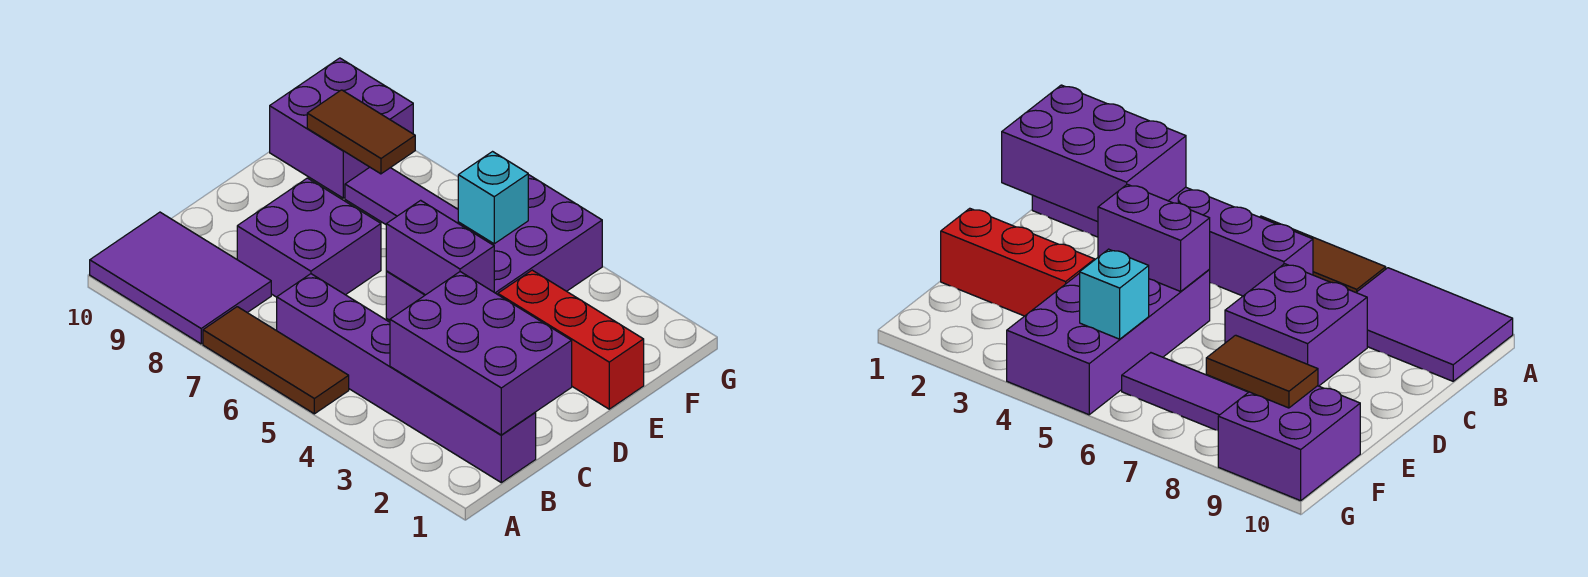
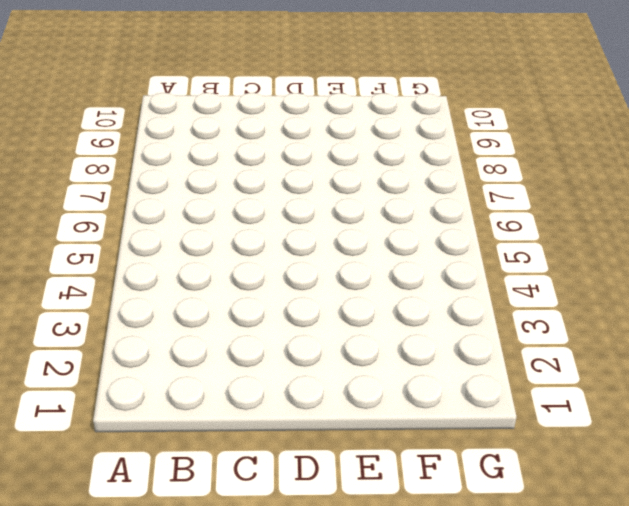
none -> brown tile A5:A7 level 1
none -> purple tile A8:B10 level 1
none -> purple brick B1:B6 level 1

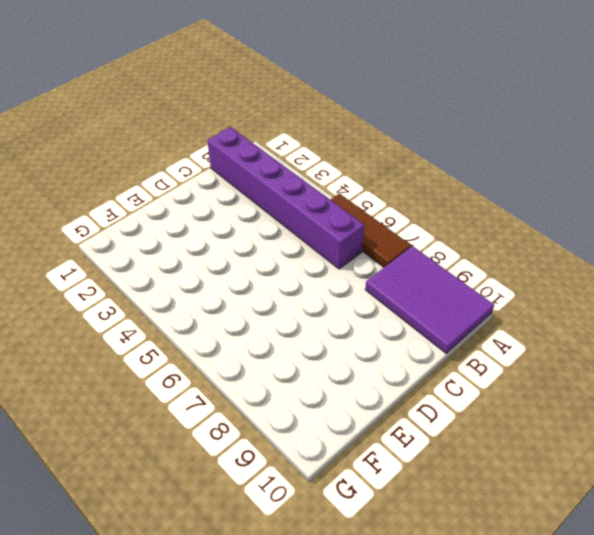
none -> purple brick C7:D8 level 1
none -> purple brick D4:G5 level 1
none -> red brick E1:E3 level 1

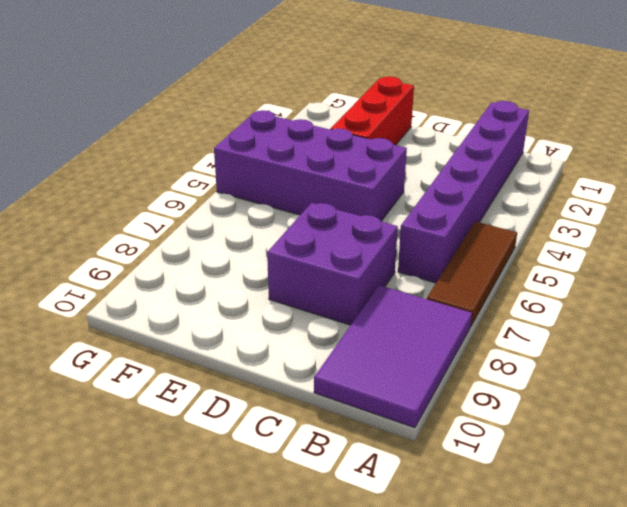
none -> purple tile F6:F8 level 1
none -> purple brick F9:G10 level 1
none -> purple brick B1:C3 level 2

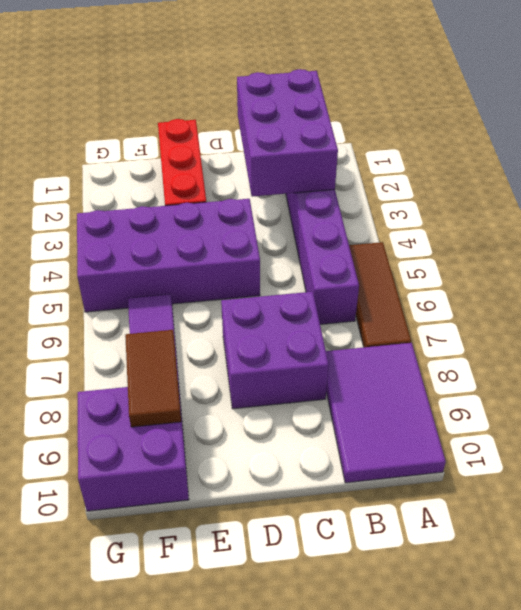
none -> purple brick D4:D5 level 2
none -> cyan brick F5 level 2

